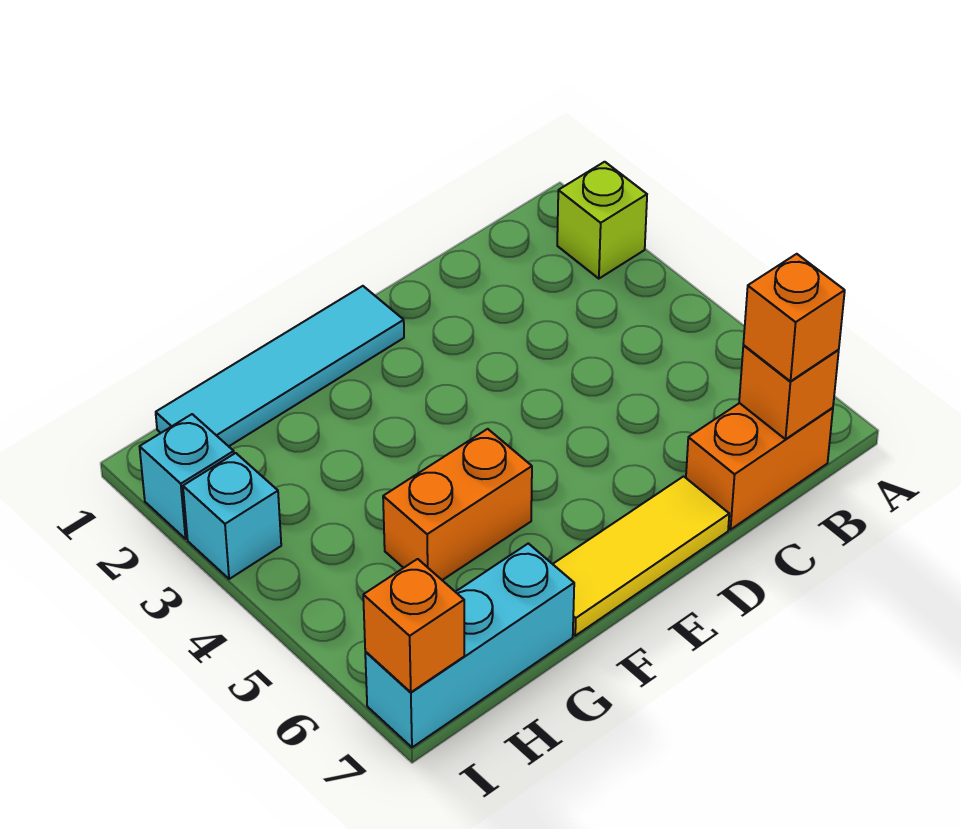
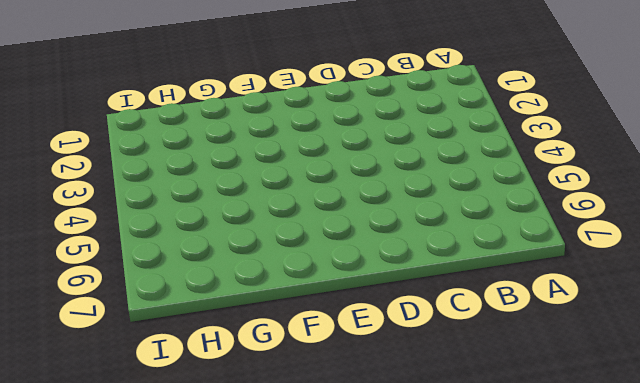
none -> lime brick A2 level 1
none -> orange brick B7:C7 level 1

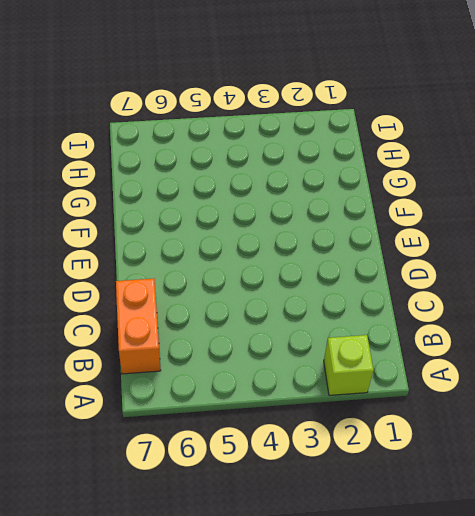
none -> yellow tile D7:F7 level 1
none -> cyan tile E1:H1 level 1

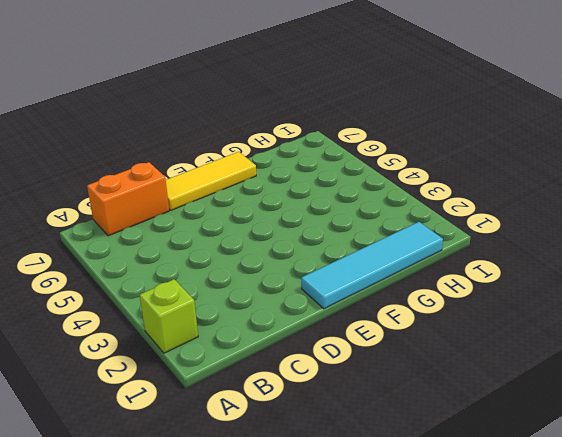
none -> orange brick F5:G5 level 1
none -> cyan brick G7:I7 level 1

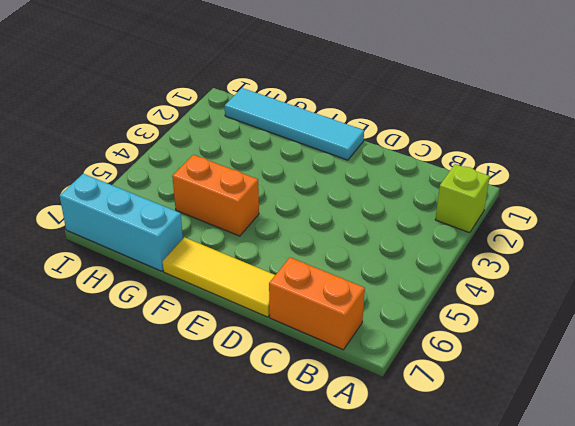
none -> cyan brick I2 level 1
none -> cyan brick I3 level 1

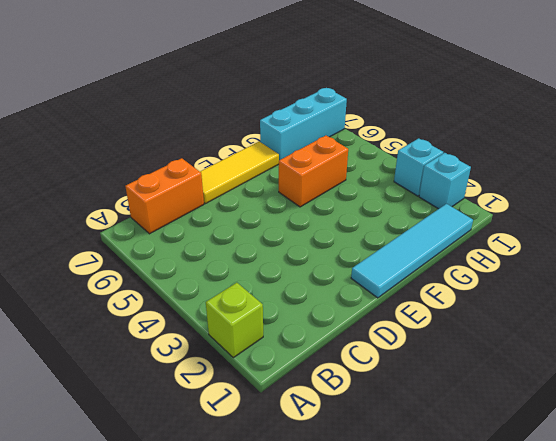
none -> orange brick B7 level 2
none -> orange brick I7 level 2

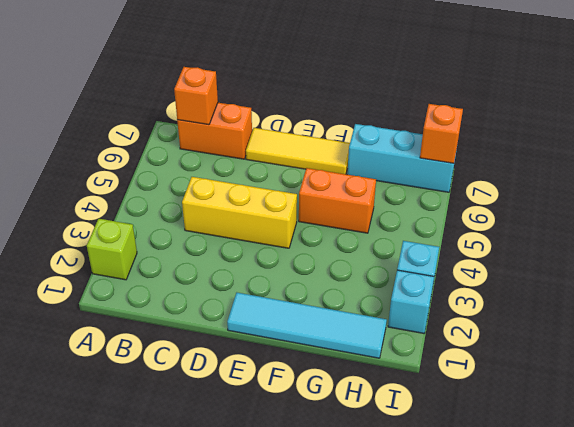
yellow brick C4:E4 level 1 -> none
none -> orange brick B7 level 3

